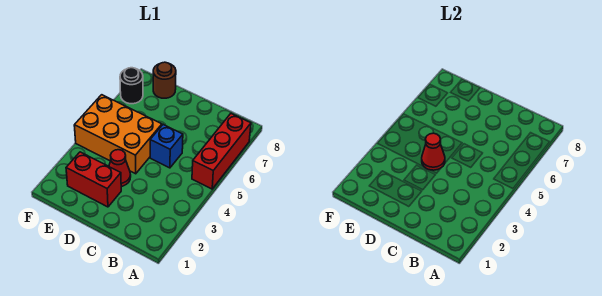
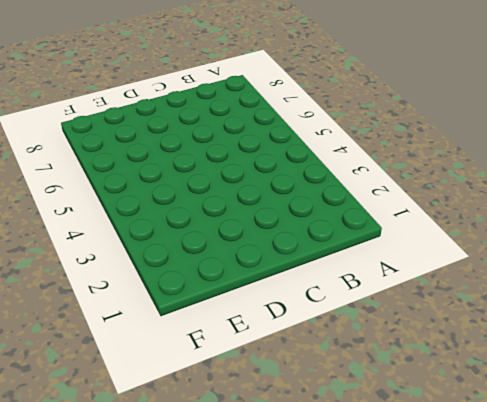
none -> red brick A5:A7 level 1
none -> blue brick C5 level 1

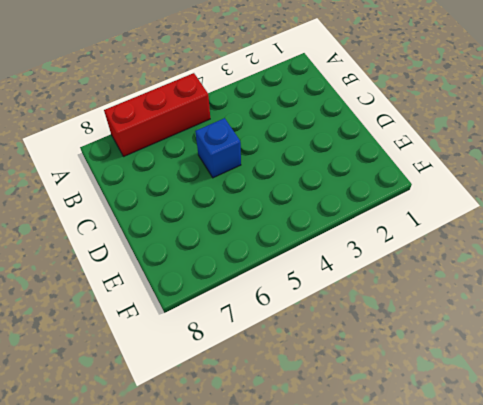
none -> red brick D2:E2 level 1
none -> red cone D3 level 1

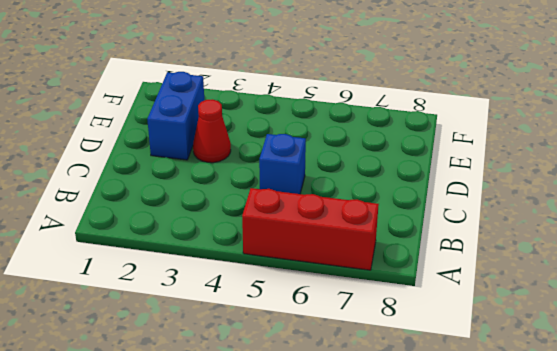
blue brick D2:E2 level 1 -> red brick D2:E2 level 1
none -> orange brick D4:F5 level 1
none -> brown round brick E8 level 1

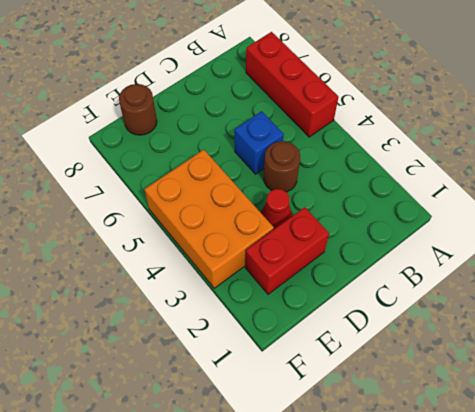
brown round brick C4 level 1 -> none
orange brick E3:F5 level 1 -> orange brick D4:F5 level 1
none -> black round brick F7 level 1
none -> red cone D4 level 2

